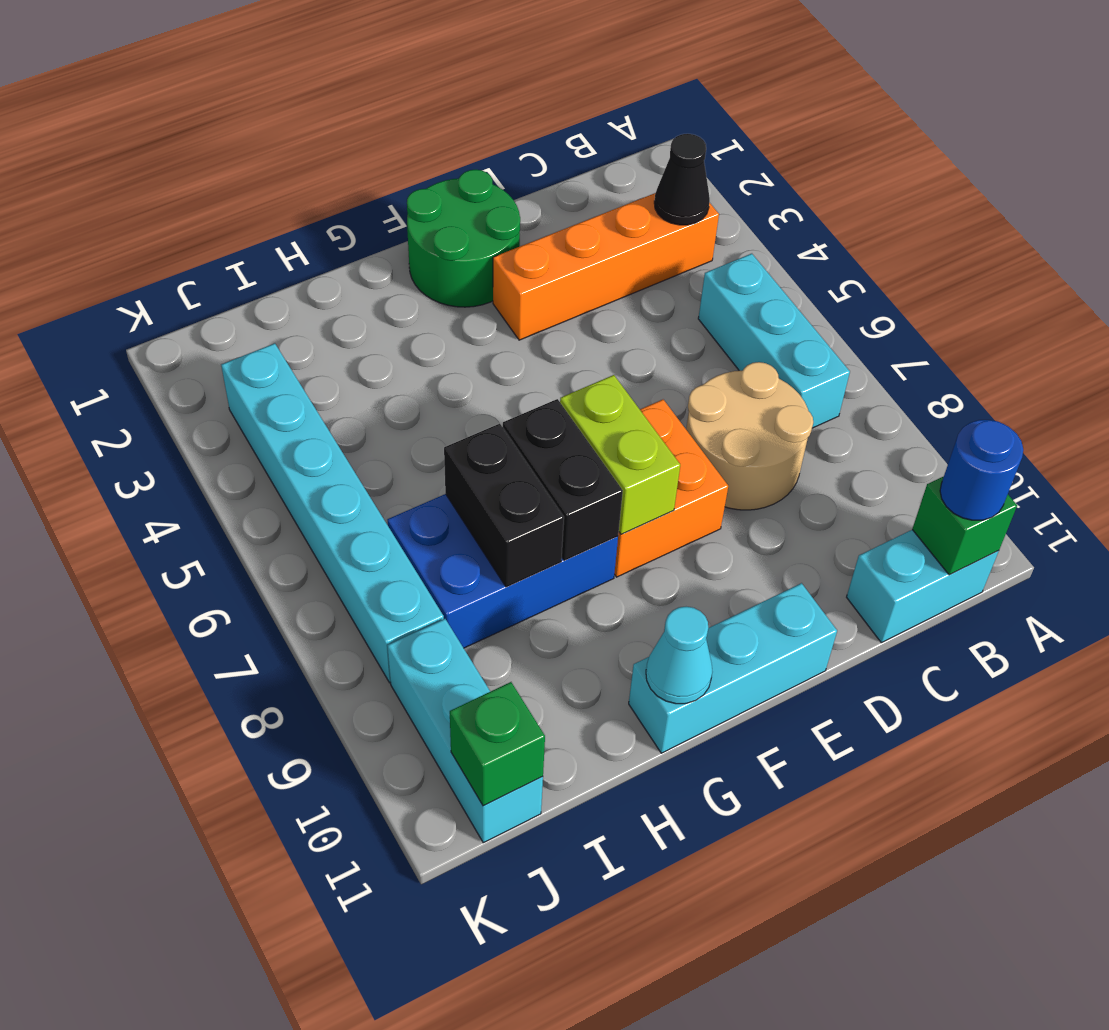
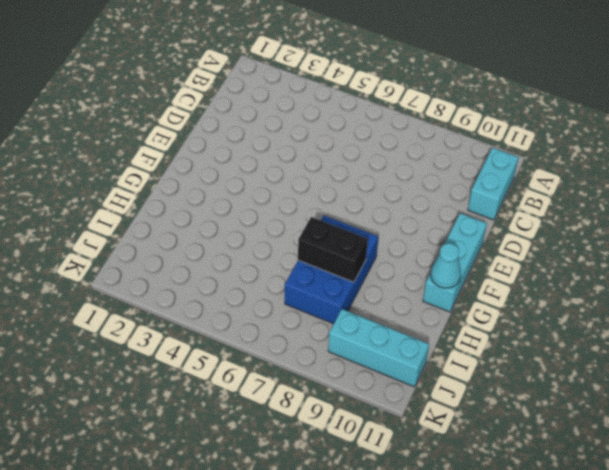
none -> orange brick B3:E3 level 1
none -> cyan brick B5:B7 level 1
none -> tan round brick C7:D8 level 1

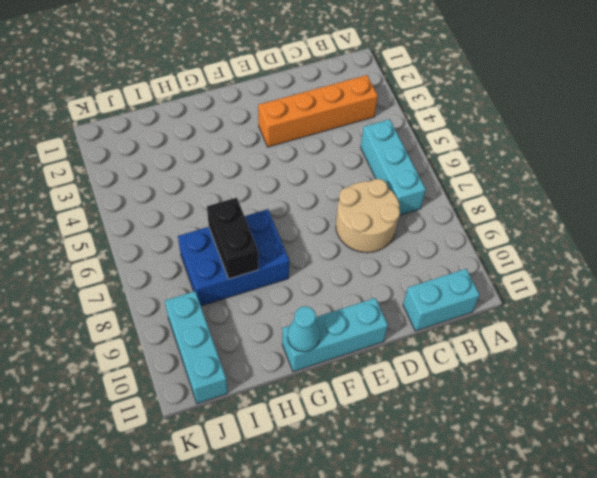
none -> green round brick E1:F2 level 1
none -> orange brick E7:F8 level 1
none -> cyan brick J3:J8 level 1

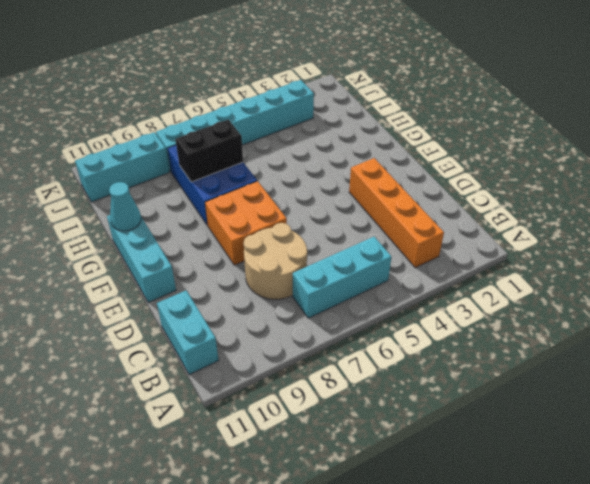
none -> green round brick E1:F2 level 1
none -> black cone B3 level 2
none -> green brick B11 level 2

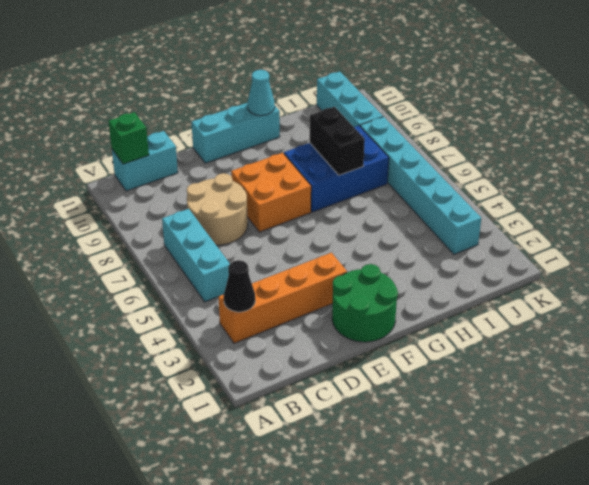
none -> lime brick F7:F8 level 2
none -> black brick G7:G8 level 2
none -> green brick J11 level 2

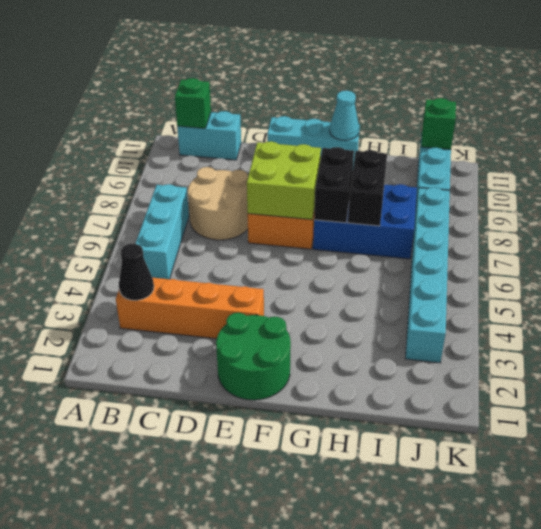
lime brick E7:F8 level 2 -> lime brick F7:F8 level 2
none -> blue round brick B11 level 3

